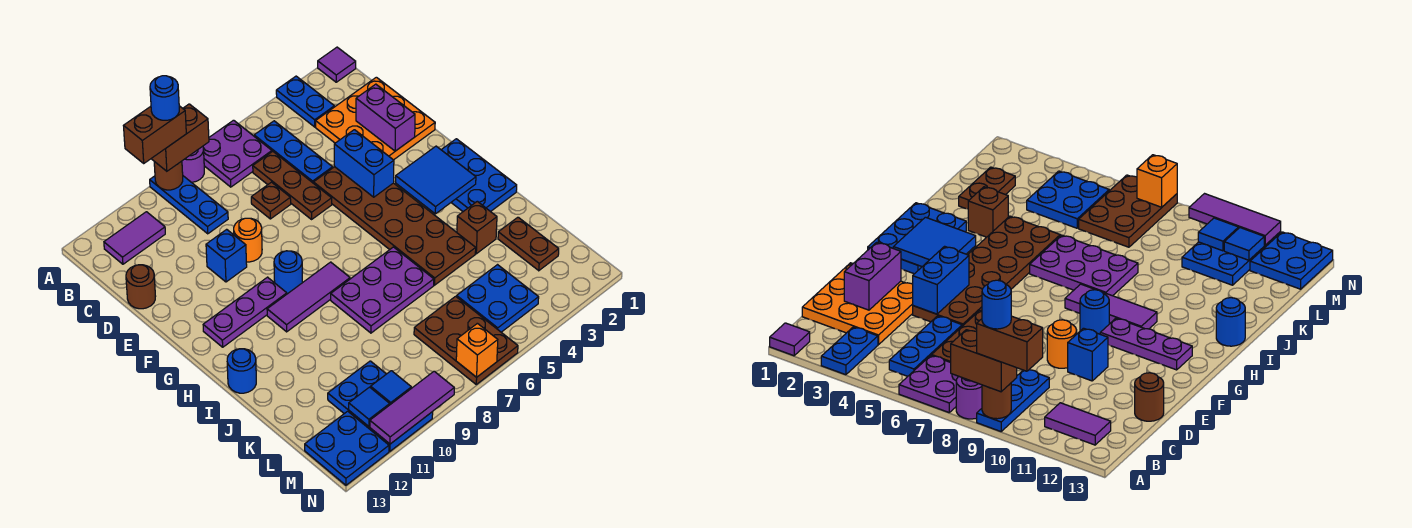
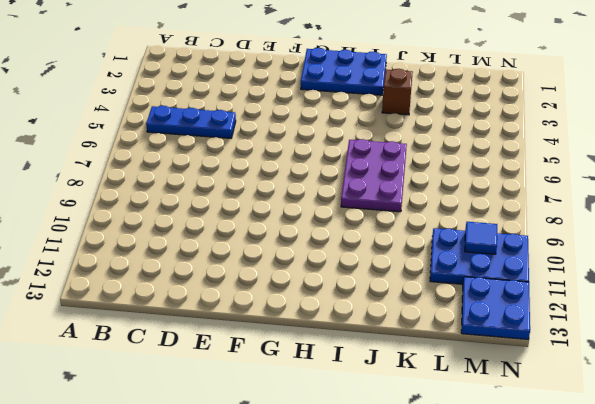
none -> purple tile A1 level 1
none -> blue plate A3:B3 level 1
none -> purple plate A6:B7 level 1
none -> purple round brick A8 level 1

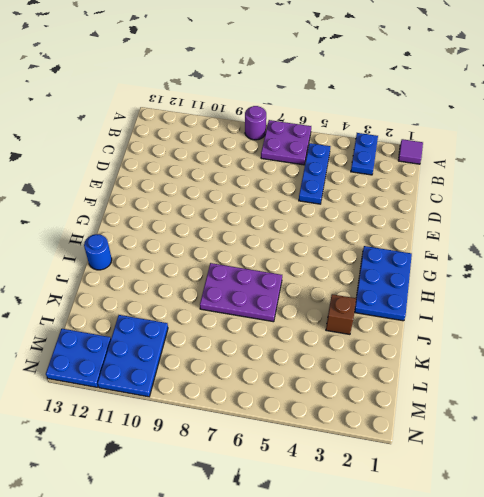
none -> blue plate A9:C9 level 1
none -> purple tile B11:B12 level 1
none -> orange plate C1:E3 level 1
none -> brown plate C6:E6 level 1

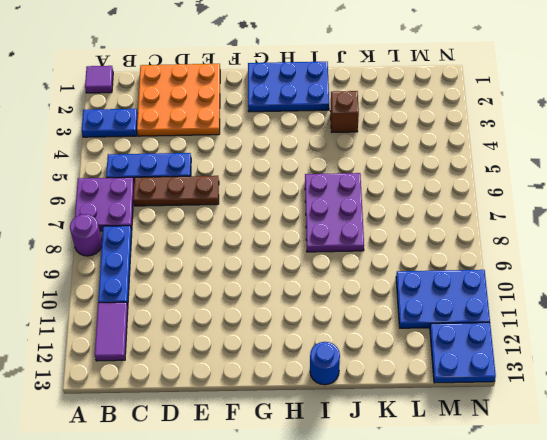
blue plate B8:B10 level 1 -> blue plate A9:C9 level 1
none -> brown plate D7 level 1
none -> brown round brick D13 level 1
none -> brown plate E4:J5 level 1
none -> orange round brick E9 level 1

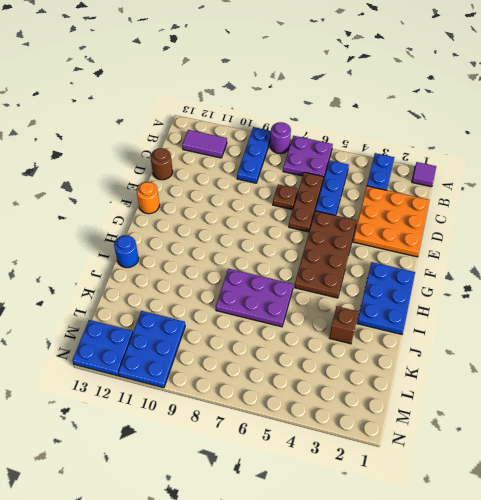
brown plate E4:H5 level 1 -> brown plate E4:J5 level 1
orange round brick F13 level 1 -> orange round brick E9 level 1
none -> blue brick E10 level 1
none -> blue round brick G9 level 1
none -> purple plate G10:G12 level 1
none -> purple tile H8:H10 level 1

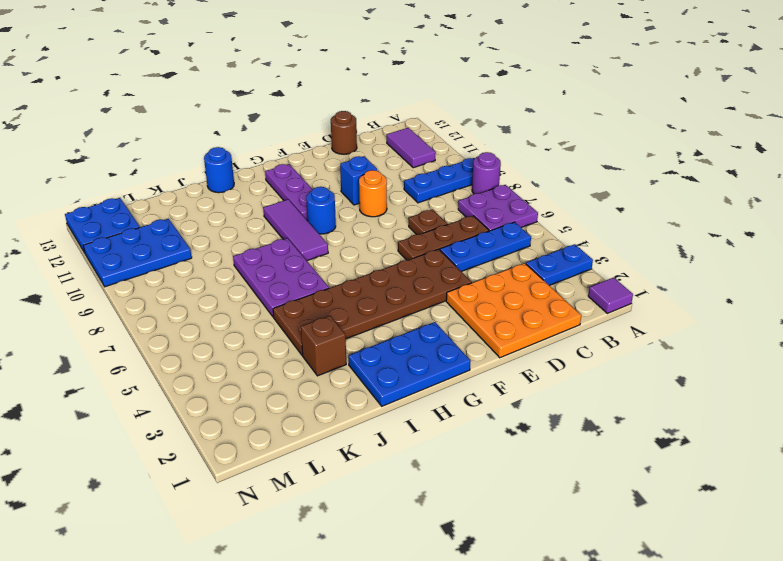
none -> brown plate K2:L2 level 1
none -> blue plate L4:M5 level 1
none -> brown plate L6:N7 level 1
none -> brown round brick A9 level 2

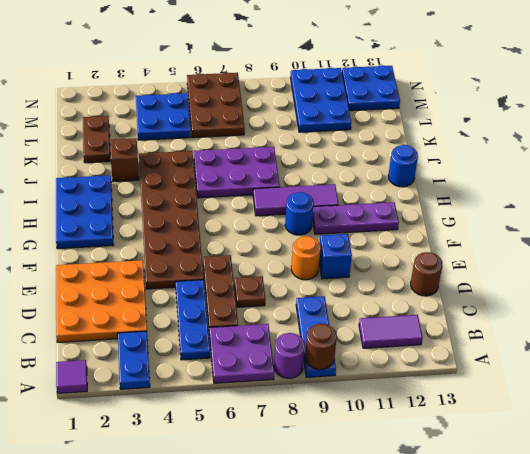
none -> purple brick D2:E2 level 2
none -> blue brick E4:F4 level 2
none -> blue tile G2:H3 level 2
none -> blue tile M10 level 2

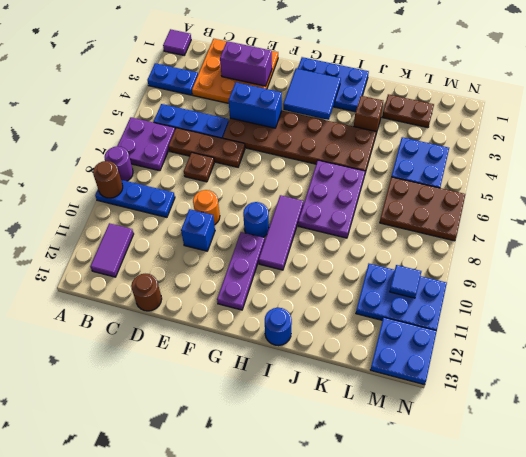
none -> blue tile M11 level 2
none -> orange brick N7 level 2
none -> purple tile N9:N11 level 2
none -> brown brick A8:A9 level 3

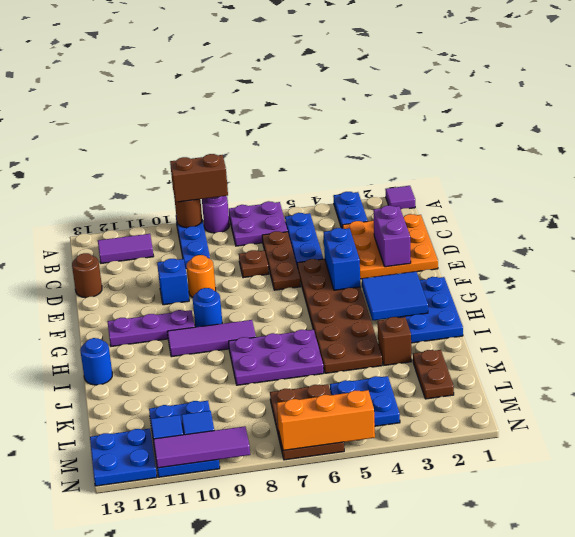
orange brick N5:N7 level 2 -> orange brick N7 level 2
none -> brown brick A9:A10 level 4
none -> blue round brick A9 level 5

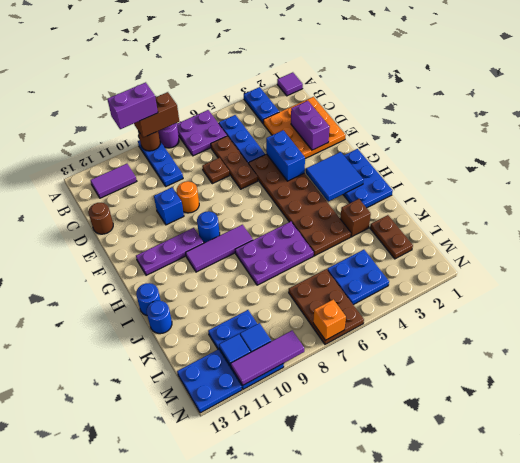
purple brick A9:A10 level 4 -> brown brick A9:A10 level 4
blue round brick J13 level 1 -> blue round brick A9 level 5

